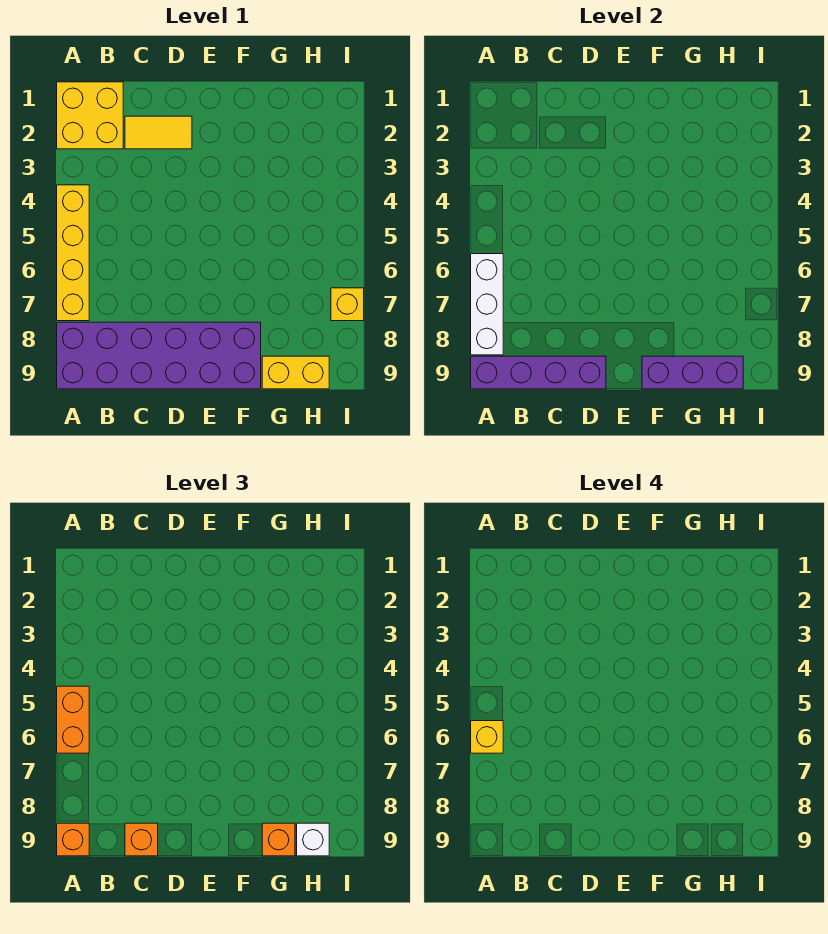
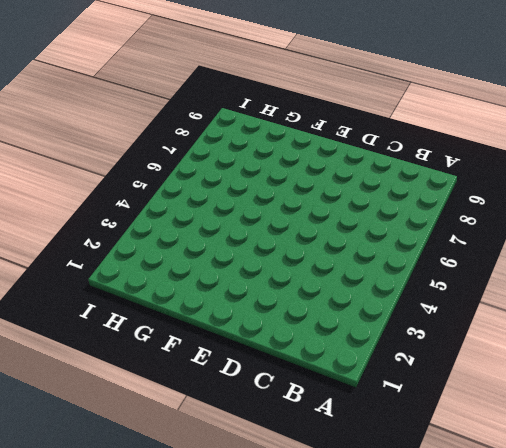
none -> yellow brick A1:B2 level 1
none -> yellow brick A4:A7 level 1
none -> purple brick A8:F9 level 1

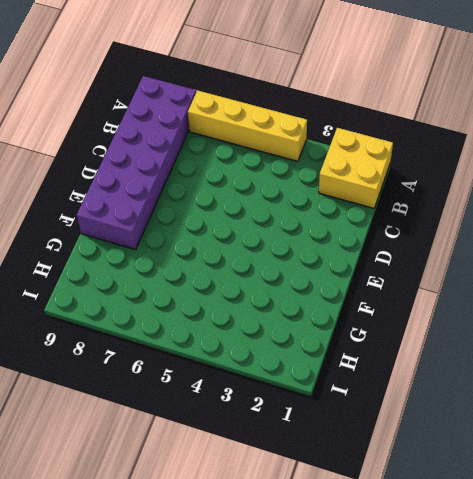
none -> yellow tile C2:D2 level 1
none -> yellow brick G9:H9 level 1
none -> yellow brick I7 level 1

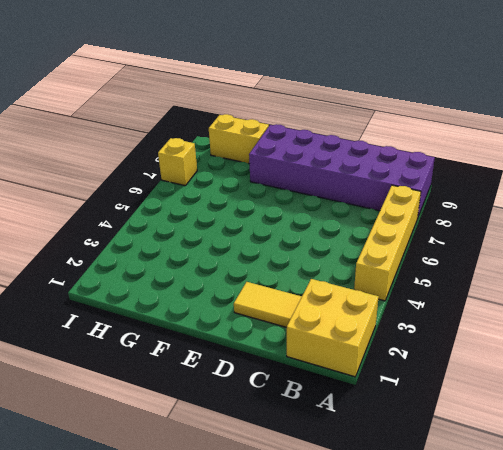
none -> white brick A6:A8 level 2
none -> purple brick A9:D9 level 2
none -> purple brick F9:H9 level 2

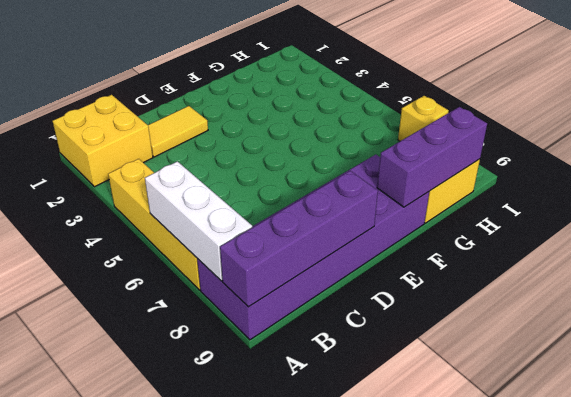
none -> orange brick A5:A6 level 3
none -> orange brick A9 level 3
none -> orange brick C9 level 3

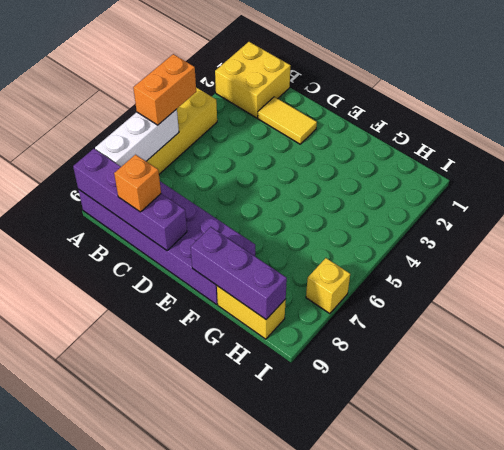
none -> orange brick A9 level 3
none -> orange brick G9 level 3
none -> white brick H9 level 3

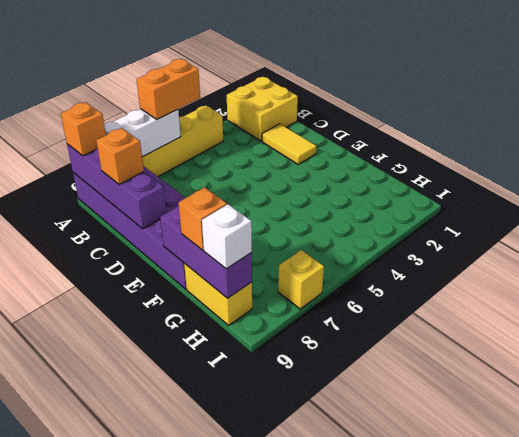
none -> yellow brick A6 level 4

